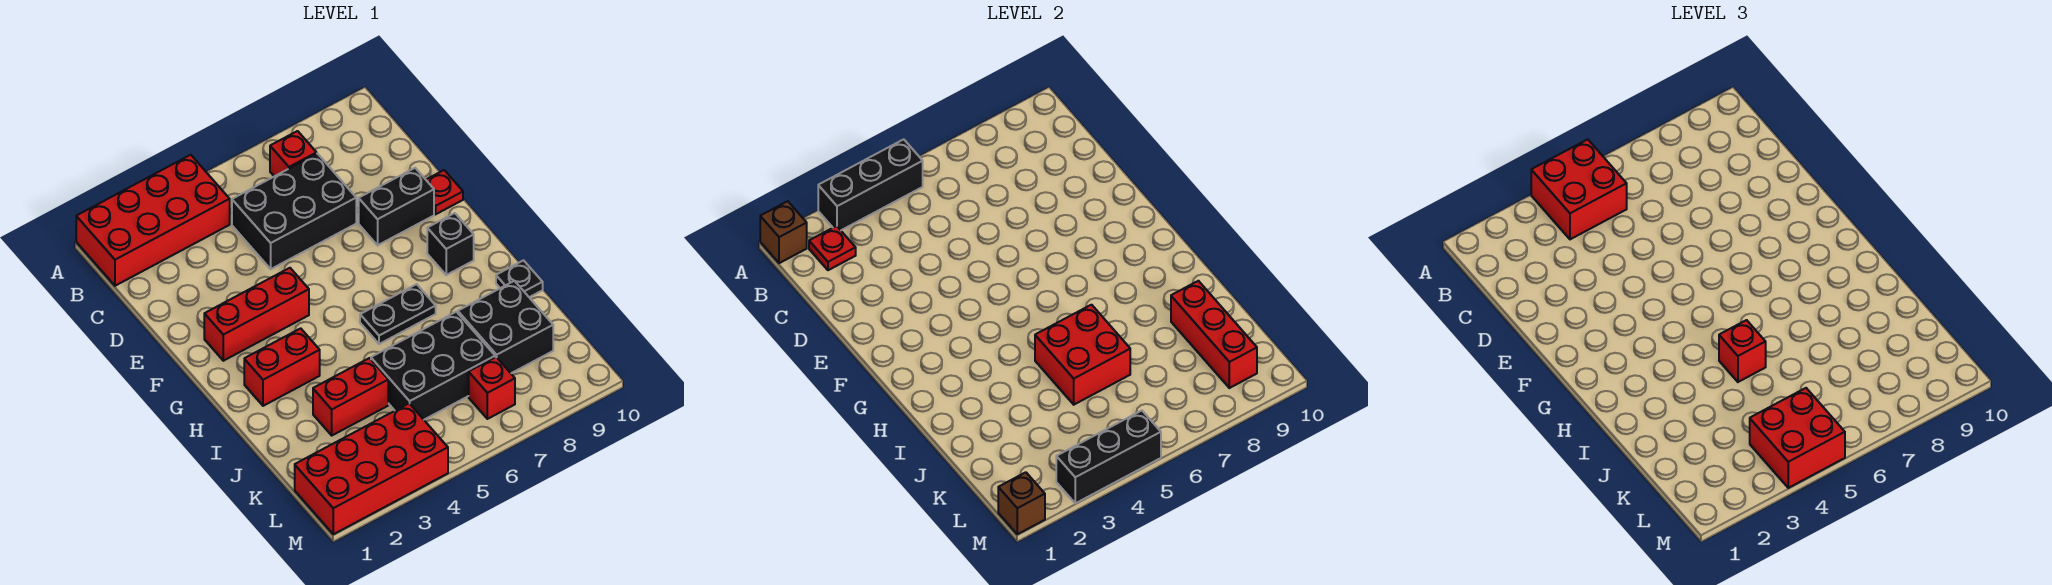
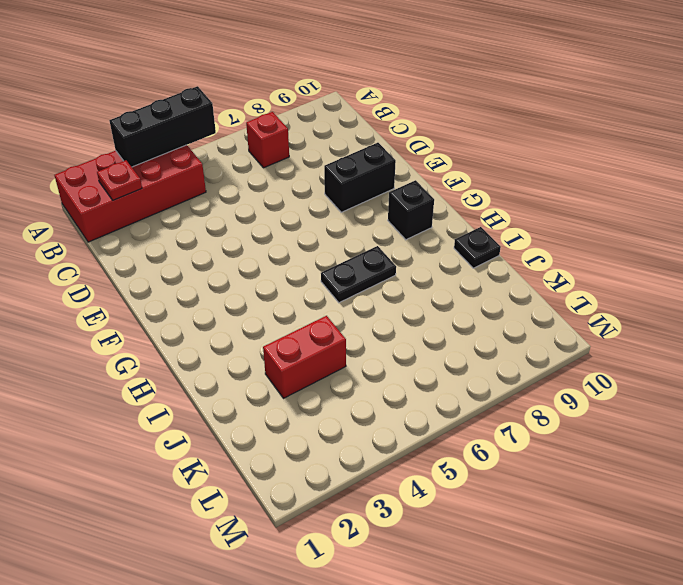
none -> black brick C5:D7 level 1
none -> red plate E10 level 1
none -> red brick F2:F4 level 1

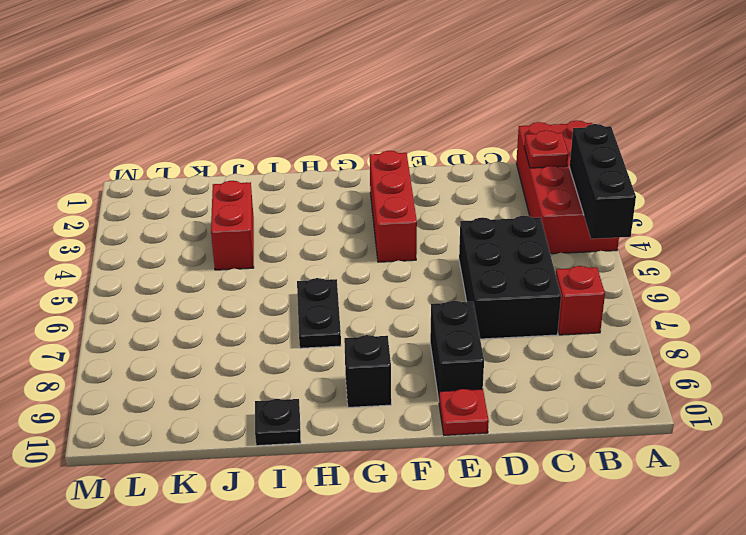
none -> red brick H2:H3 level 1
none -> black brick J5:K7 level 1
none -> black brick J8:K9 level 1

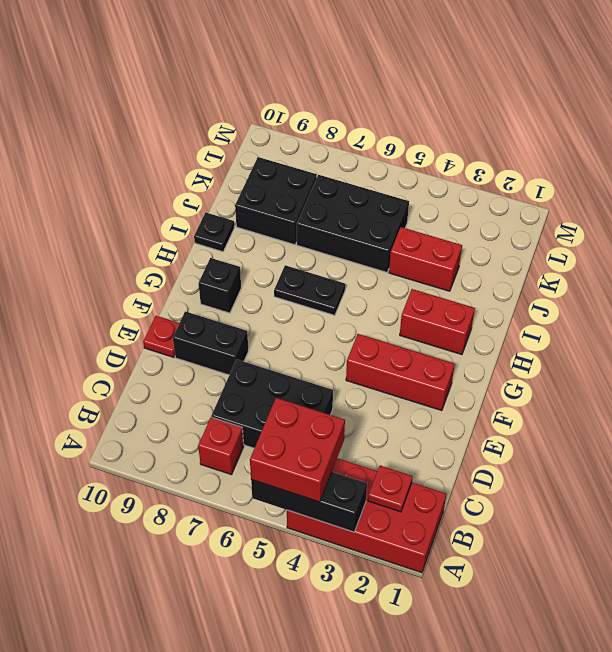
none -> red brick L1:M4 level 1
none -> red brick L7 level 1
none -> brown brick A1 level 2

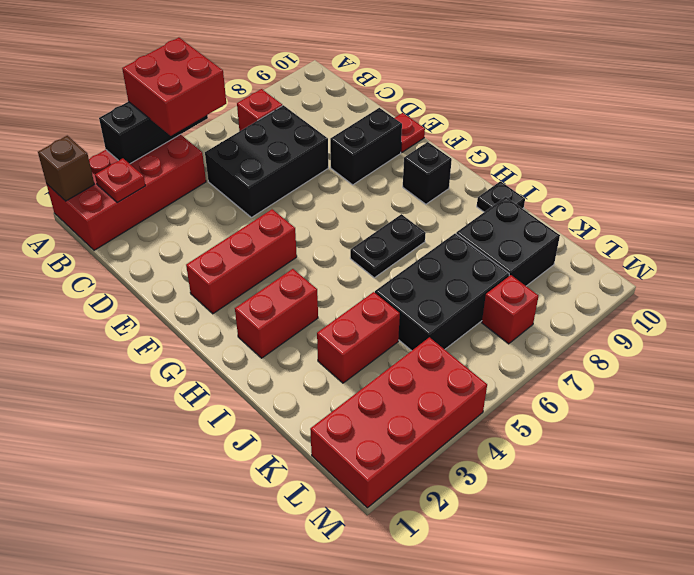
none -> red brick I5:J6 level 2
none -> red brick J9:L9 level 2
none -> brown brick M1 level 2

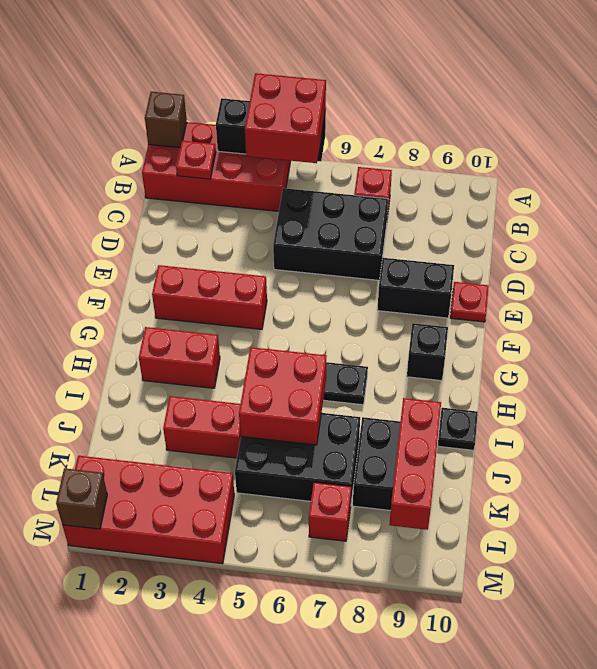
none -> black brick M3:M5 level 2
none -> red brick I5 level 3
none -> red brick L4:M5 level 3

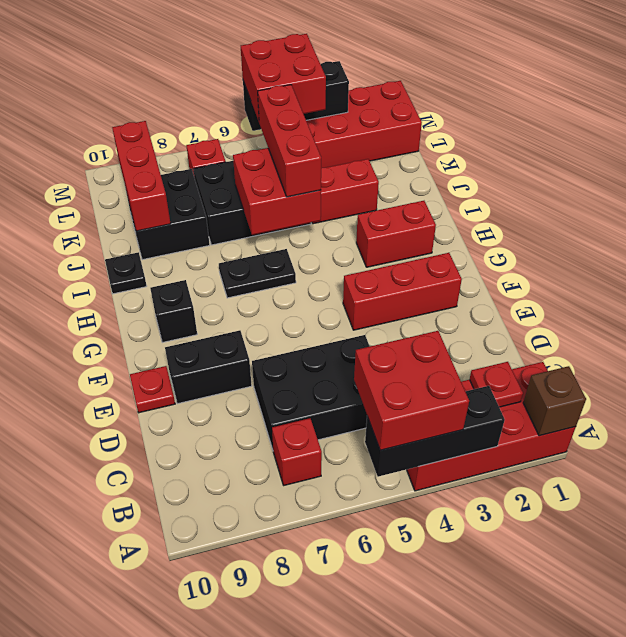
red brick I5:K5 level 3 -> red brick I5 level 3
none -> brown brick M1 level 2

